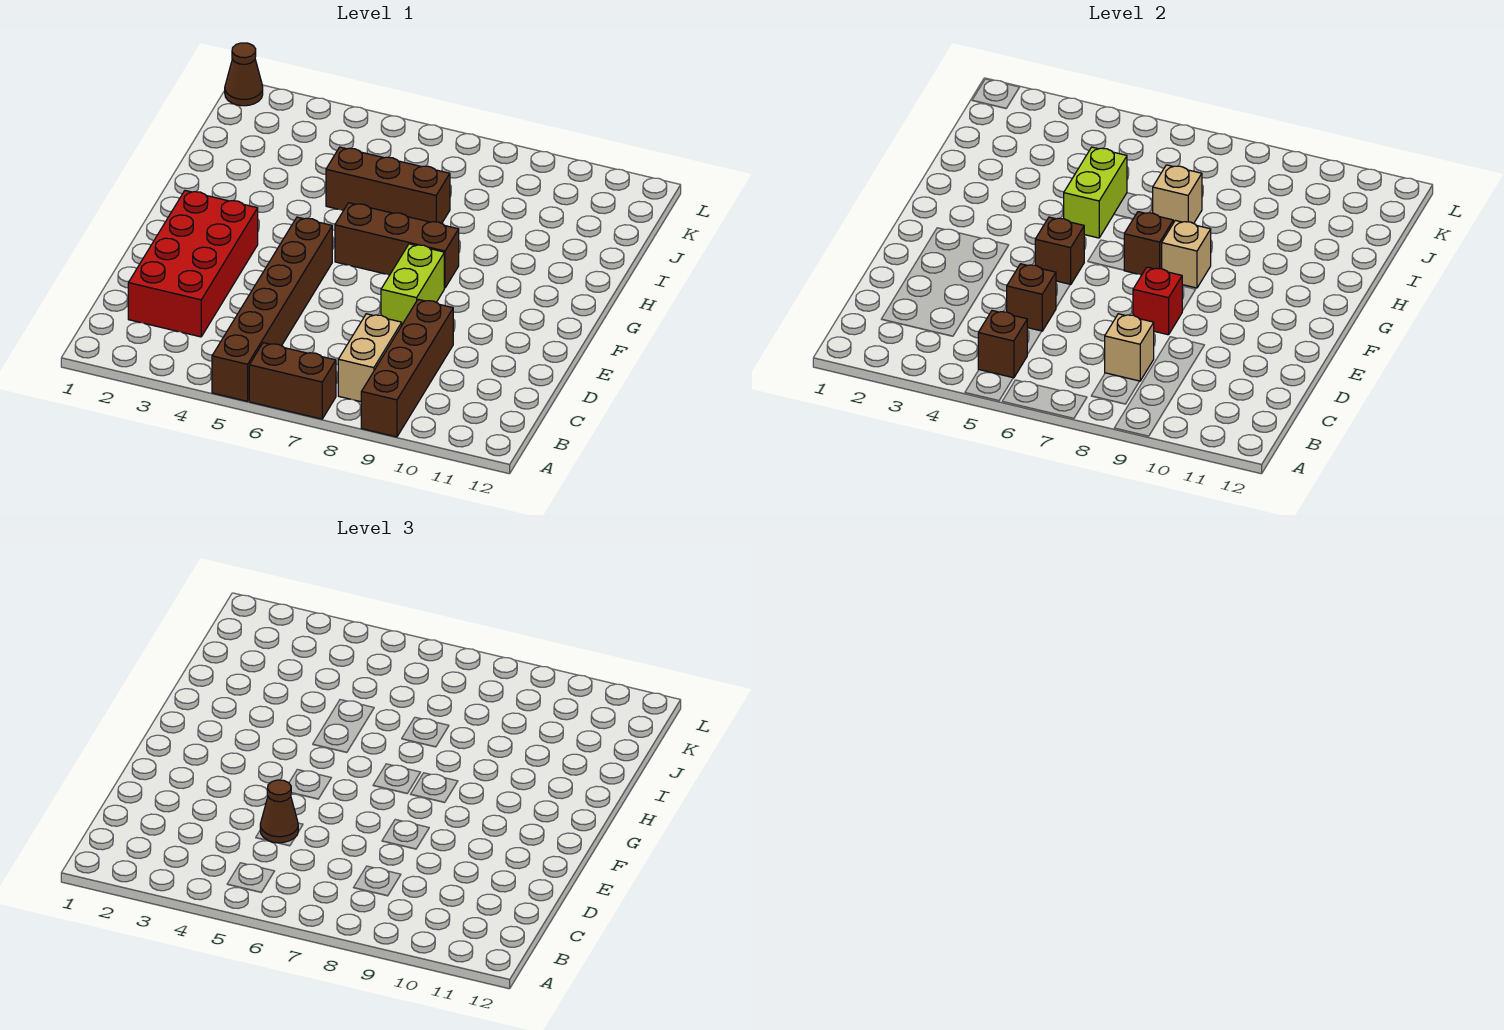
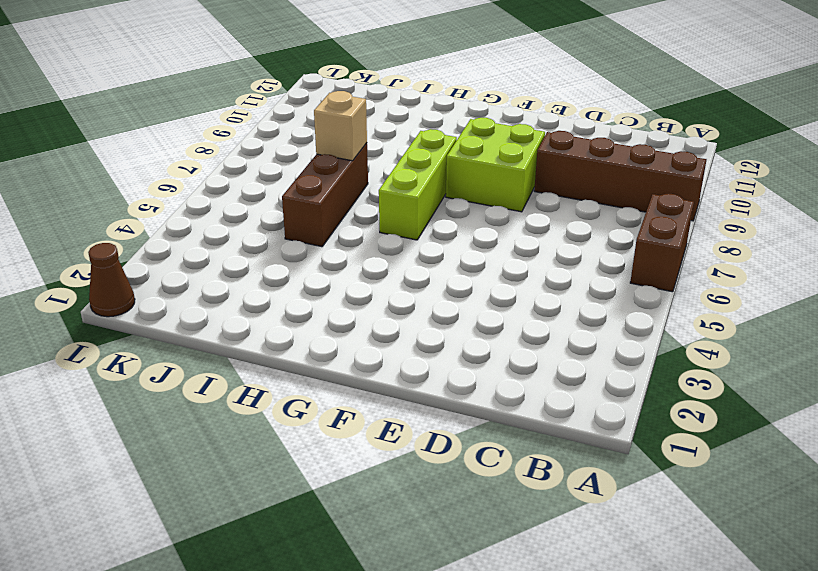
lime brick E8:F9 level 1 -> lime brick E8:F8 level 1
lime brick G6:G8 level 1 -> brown brick G6:G8 level 1
none -> brown brick A5:F5 level 1
none -> tan brick B8:C8 level 1
none -> red brick C2:F3 level 1

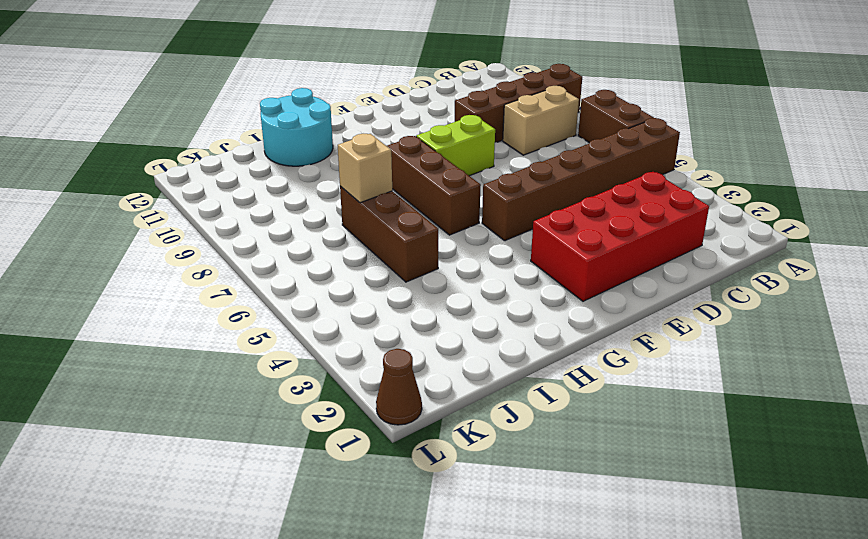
cyan round brick H11:I12 level 1 -> none
none -> brown brick B5 level 2
none -> tan brick C8 level 2
none -> brown brick D5 level 2

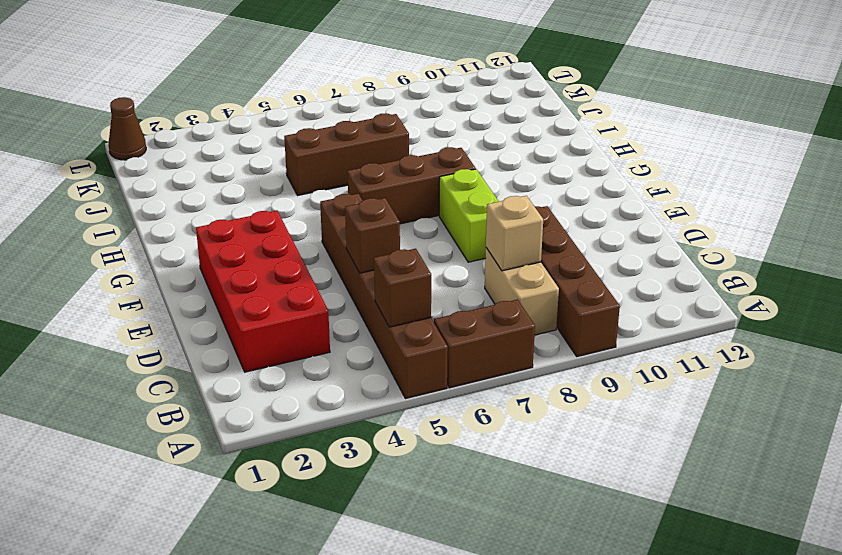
none -> red brick E8 level 2
none -> brown brick F5 level 2
none -> brown brick G7 level 2

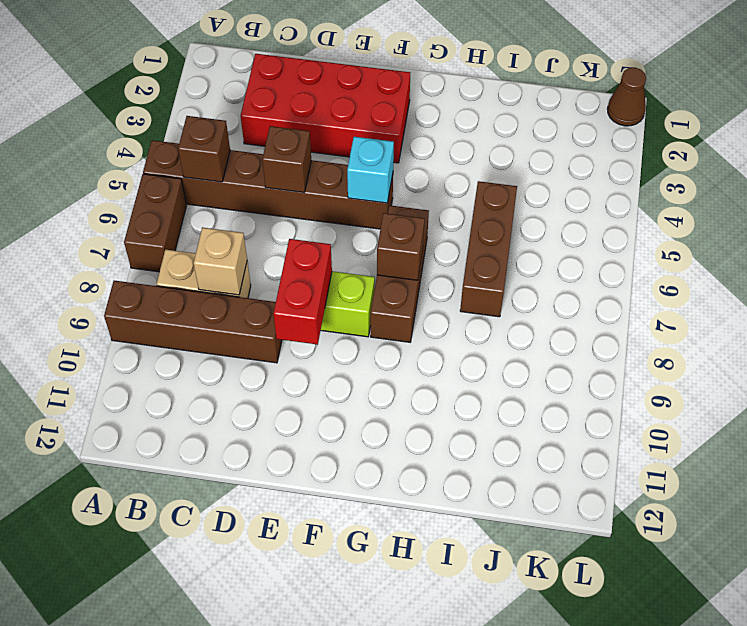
red brick E8:E9 level 2 -> red brick E8 level 2
cyan brick F5 level 2 -> brown brick F5 level 2
none -> tan brick G8 level 2
none -> lime brick H5:I5 level 2
none -> tan brick I7 level 2

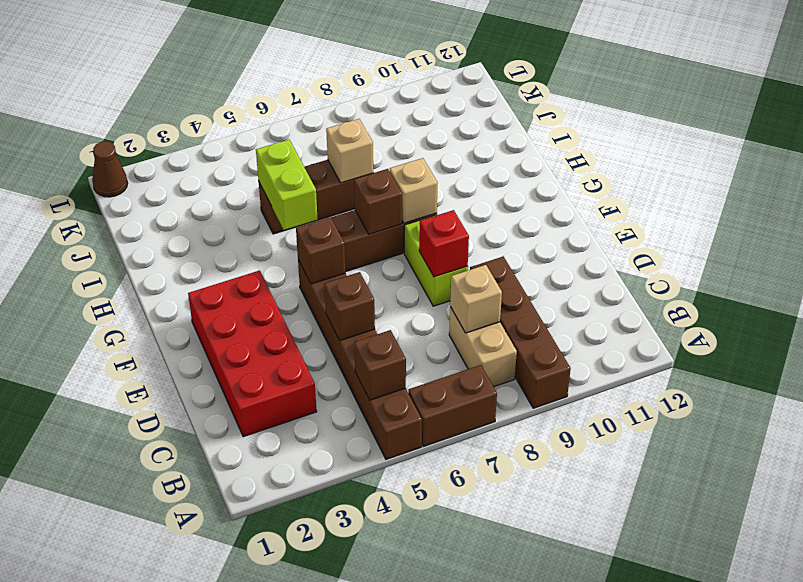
none -> brown cone D5 level 3

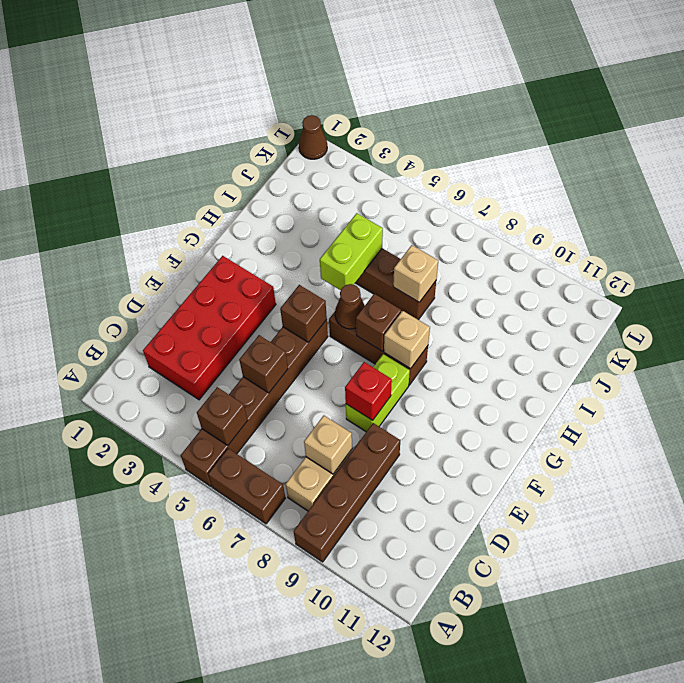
brown cone G6 level 2 -> brown cone D5 level 3

